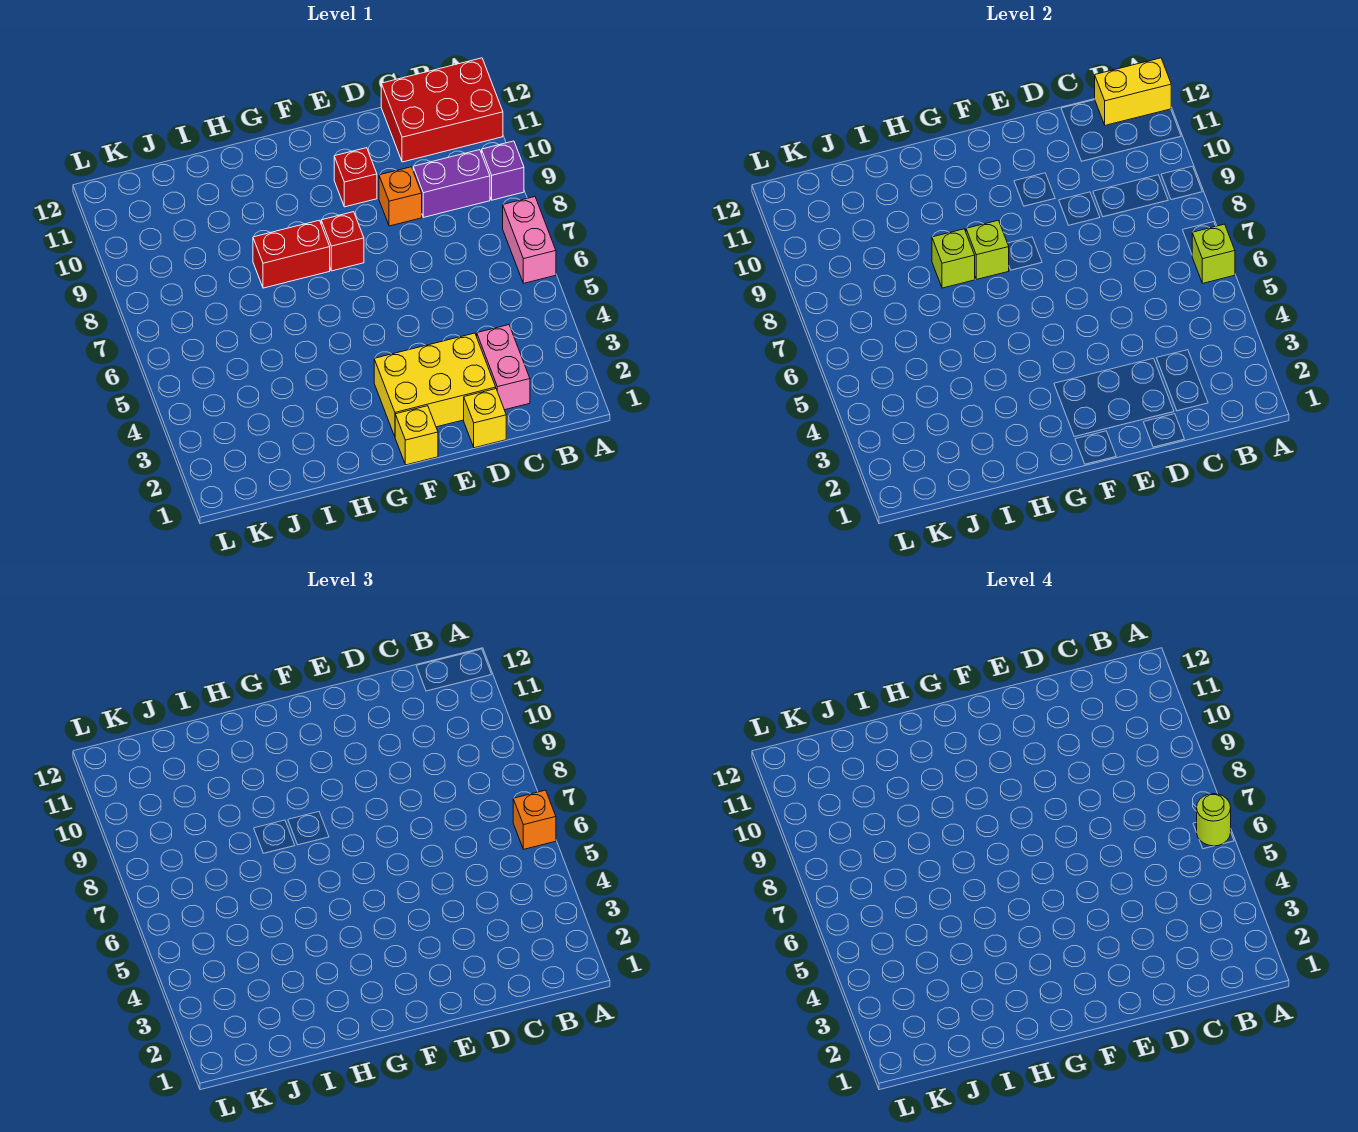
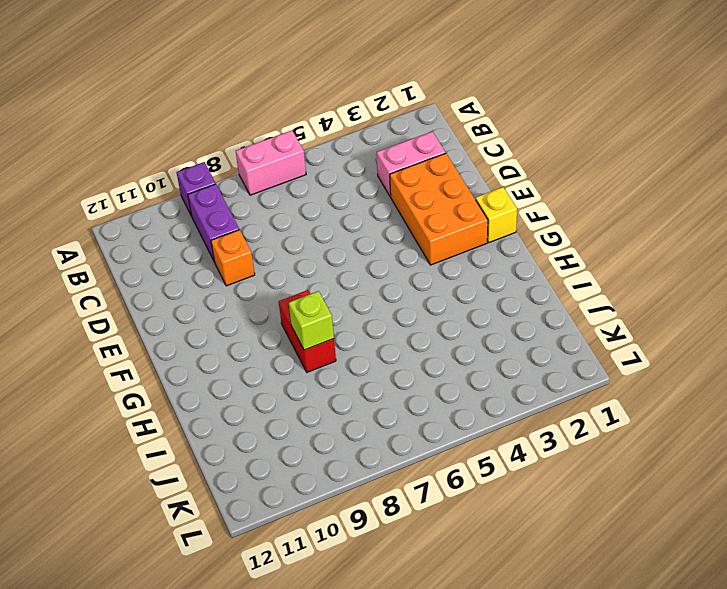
orange brick D2:F3 level 1 -> yellow brick D2:F3 level 1
none -> red brick A11:C12 level 1
none -> yellow brick D1 level 1
none -> red brick E10 level 1

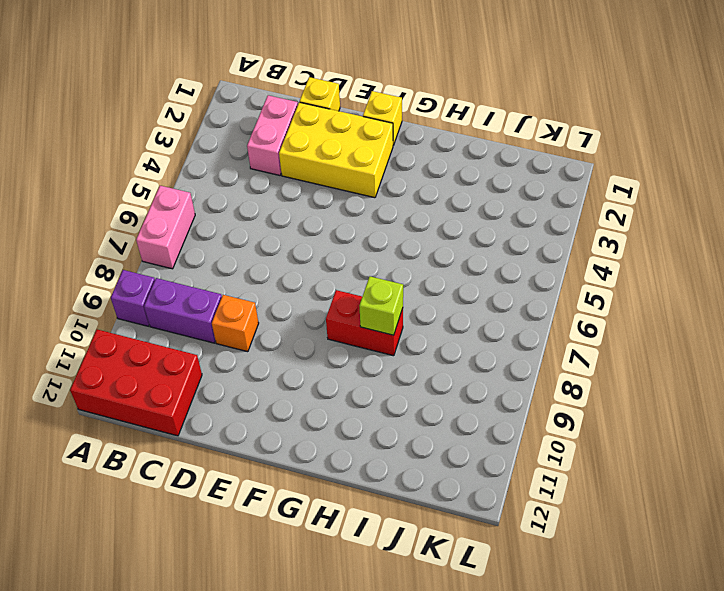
none -> red brick E10 level 1
none -> red brick F8 level 1
none -> lime brick A6 level 2

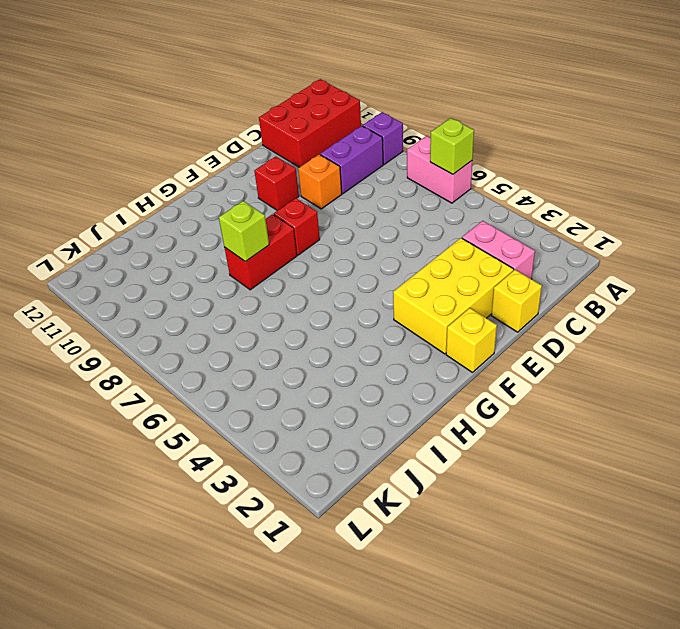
none -> yellow brick A12:B12 level 2
none -> lime brick G8 level 2
none -> orange brick A6 level 3

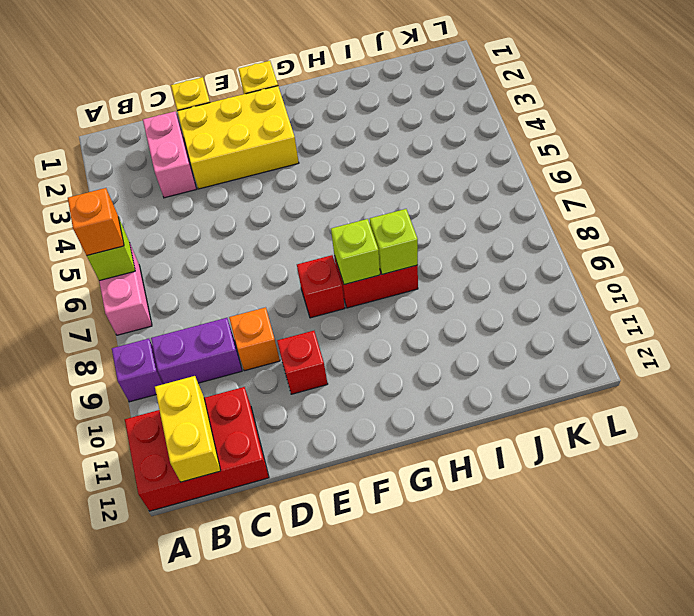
yellow brick B11:B12 level 2 -> yellow brick A12:B12 level 2
none -> lime round brick A6 level 4

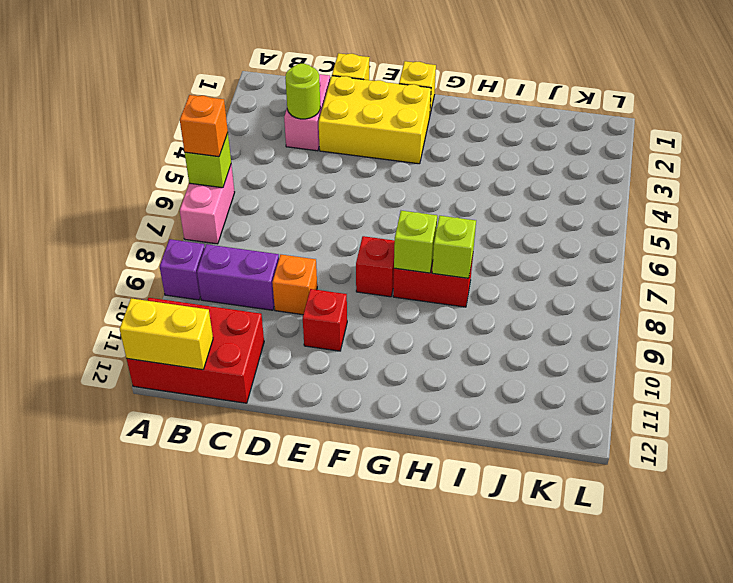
lime round brick C3 level 2 -> lime round brick A6 level 4

